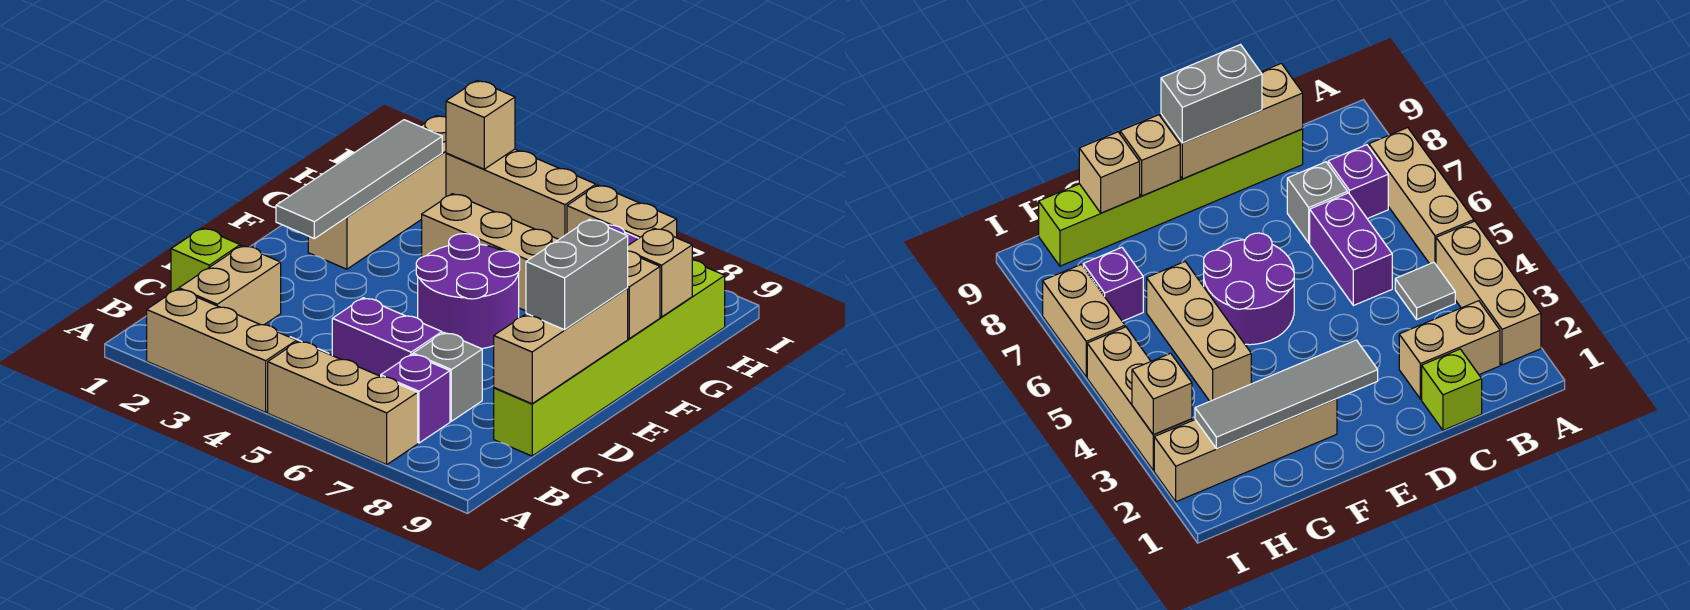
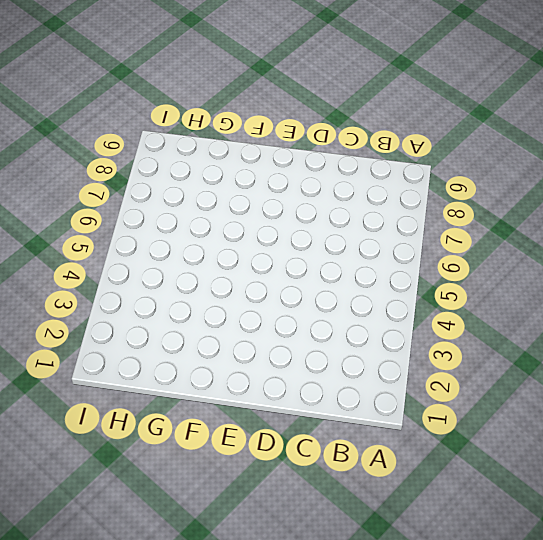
none -> tan brick A2:A4 level 1
none -> tan brick A5:A7 level 1
none -> tan brick B2:C2 level 1

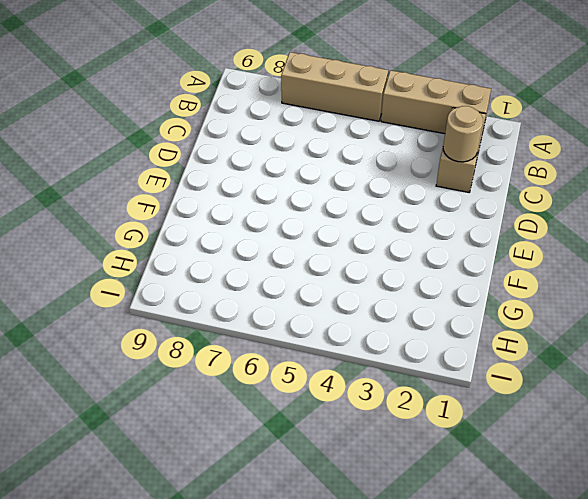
tan round brick C2 level 2 -> none
none -> grey tile B4 level 1
none -> purple brick B7 level 1
none -> lime brick C1 level 1

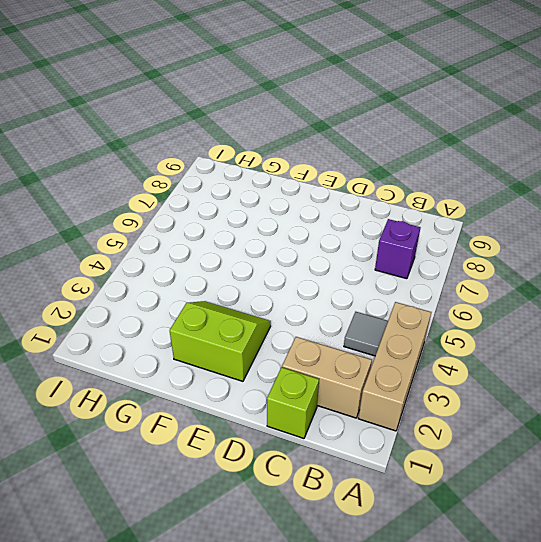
lime slope E2:F3 level 1 top 2 -> tan brick F2:I2 level 1
none -> tan brick A5:A7 level 1
none -> purple brick C5:C6 level 1
none -> grey brick C7 level 1

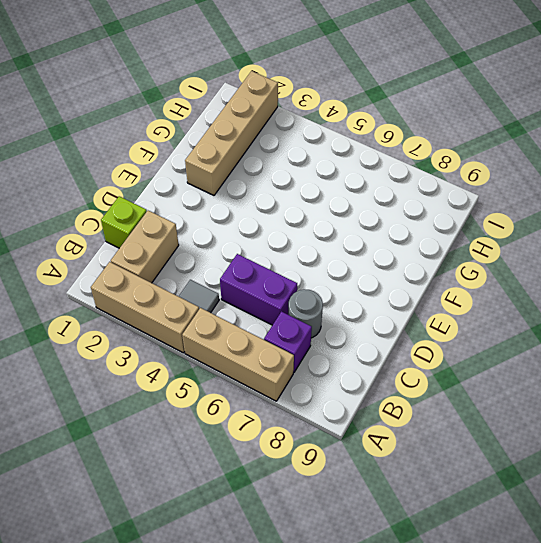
grey round brick C7 level 1 -> grey brick C7 level 1
none -> lime brick C9:H9 level 1
none -> purple round brick E5:F6 level 1
none -> tan brick G4:G6 level 1

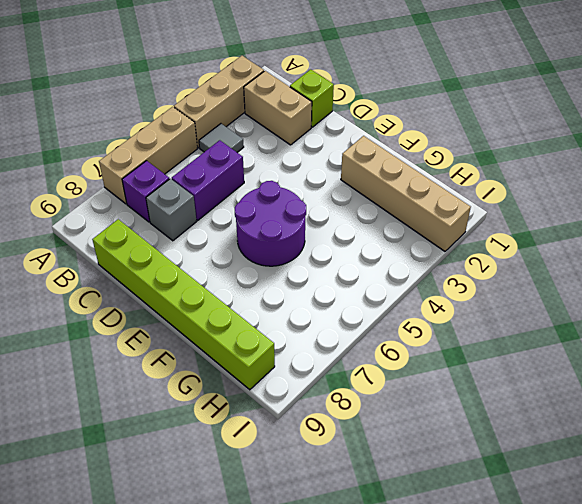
none -> tan brick G4:G6 level 1
none -> purple brick H7 level 1
none -> tan brick I3:I5 level 1

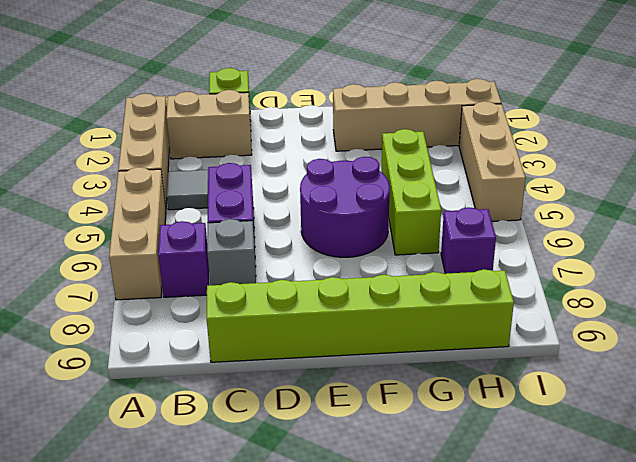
lime brick G4:G6 level 1 -> tan brick G4:G6 level 1
none -> tan brick I6:I7 level 1
none -> tan brick C9:E9 level 2
none -> grey tile E2:H2 level 2

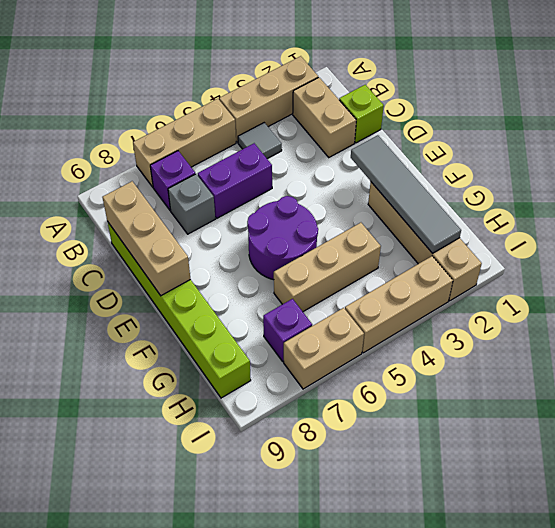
none -> tan brick F9 level 2
none -> tan brick G9 level 2
none -> tan brick I3 level 2

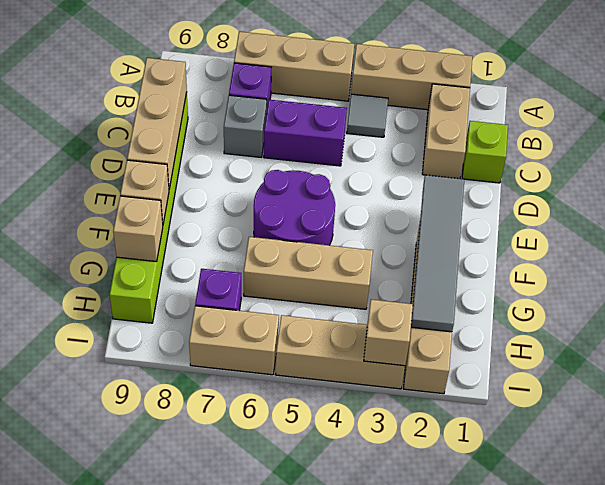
none -> grey brick D9:E9 level 3

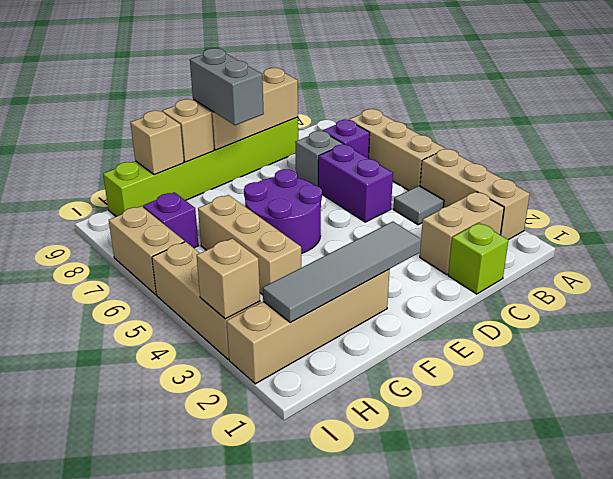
grey brick E8:E9 level 3 -> grey brick D9:E9 level 3

